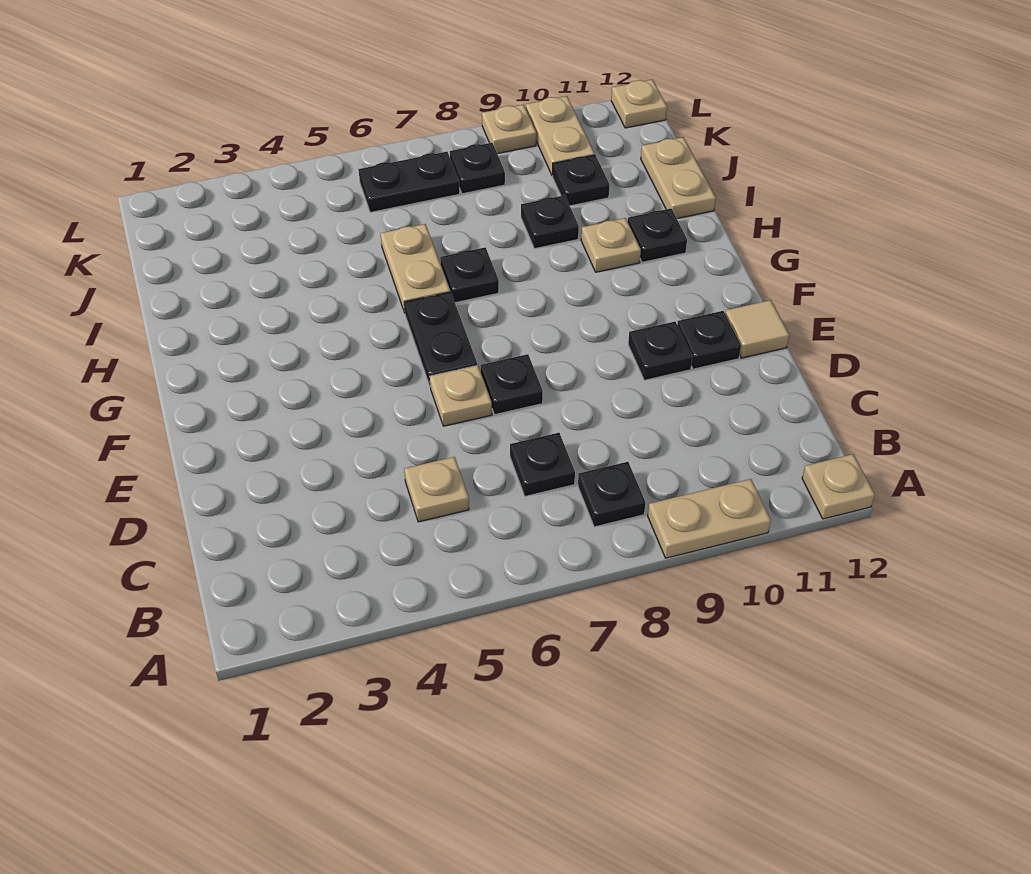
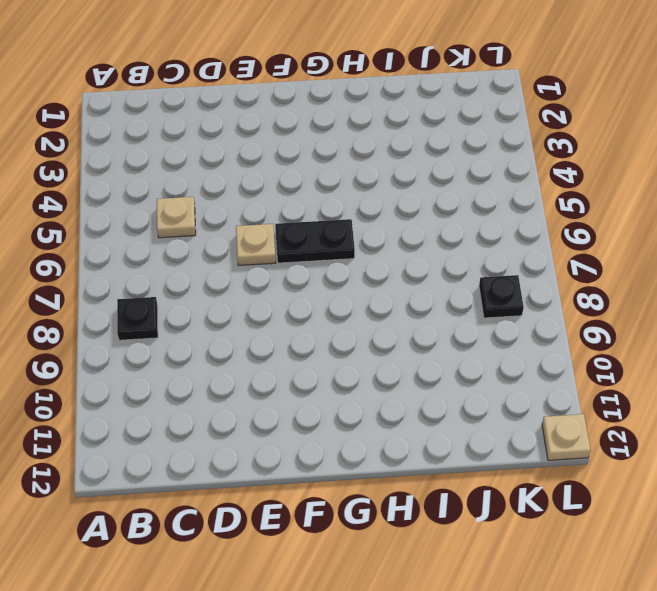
none -> tan plate A9:A10 level 1
none -> tan plate A12 level 1
none -> black plate C7 level 1

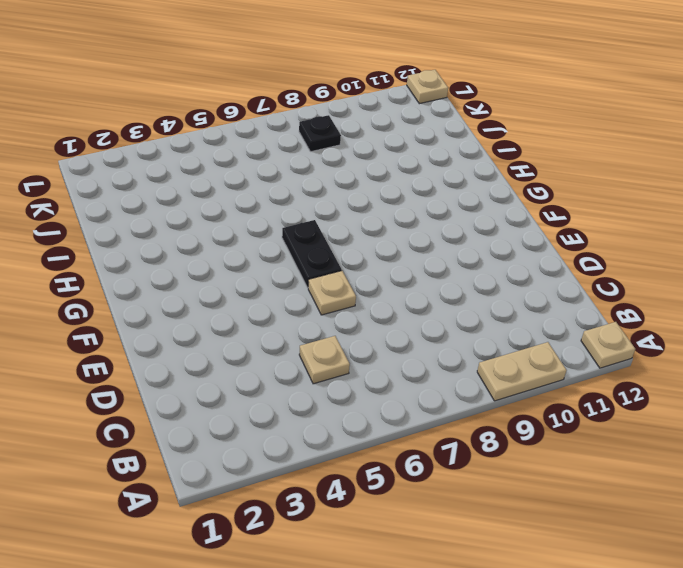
none -> black plate B8 level 1
none -> black plate C7 level 1
none -> black plate E7 level 1

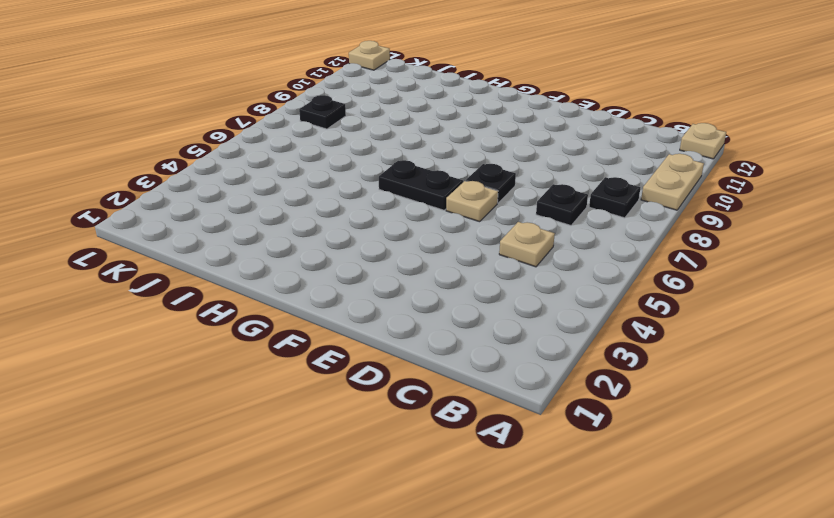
none -> black plate E10 level 1
none -> black plate E11 level 1
none -> tan tile E12 level 1

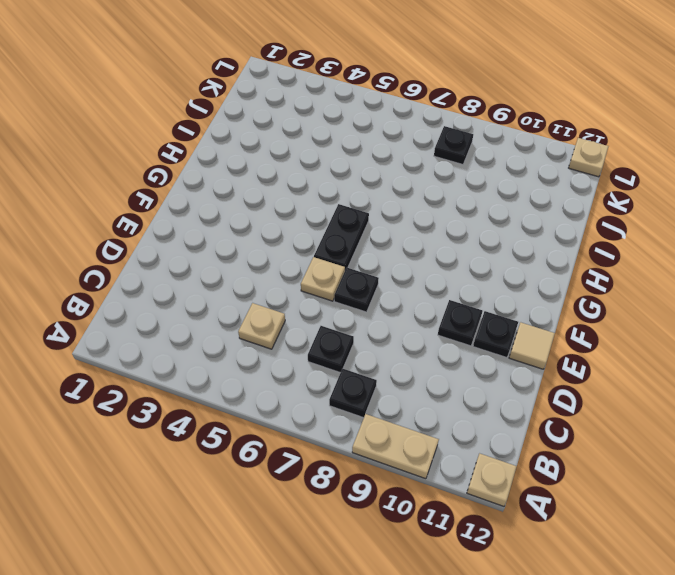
none -> tan plate H6:I6 level 1
none -> black plate H7 level 1
none -> tan plate H10 level 1

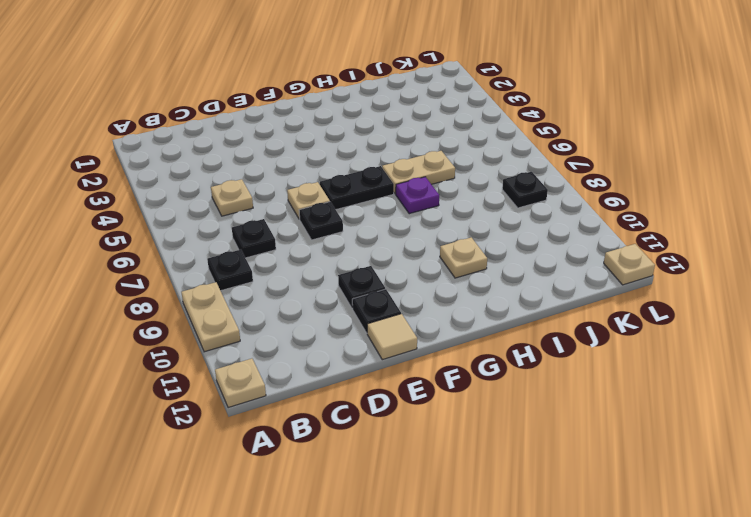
purple plate H7 level 1 -> black plate H7 level 1
none -> black plate H11 level 1
none -> black plate I9 level 1
none -> tan plate I12:J12 level 1

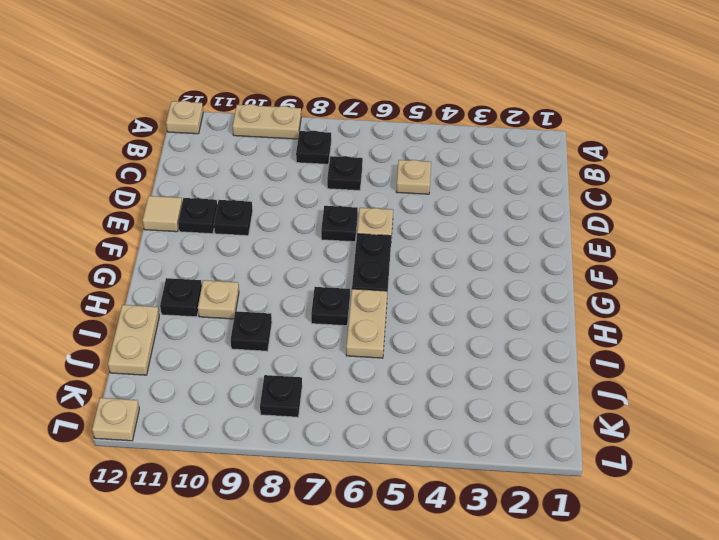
none -> black plate J10 level 1
none -> black plate K6:K7 level 1
none -> tan plate K10:L10 level 1

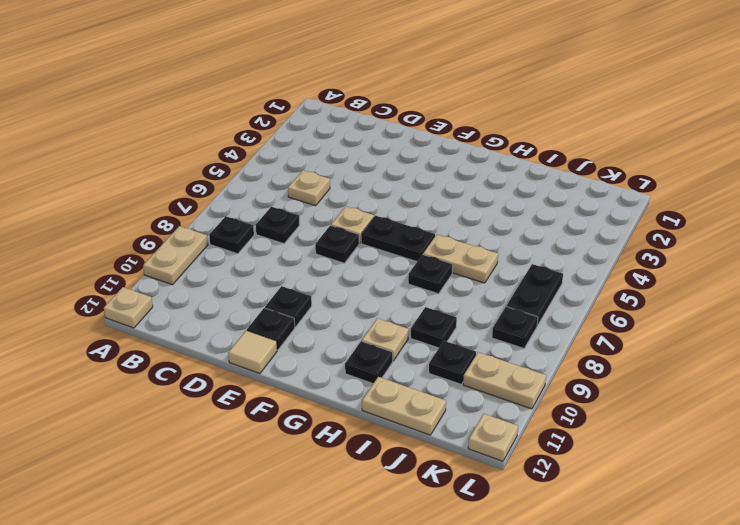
none -> tan plate L9 level 1

